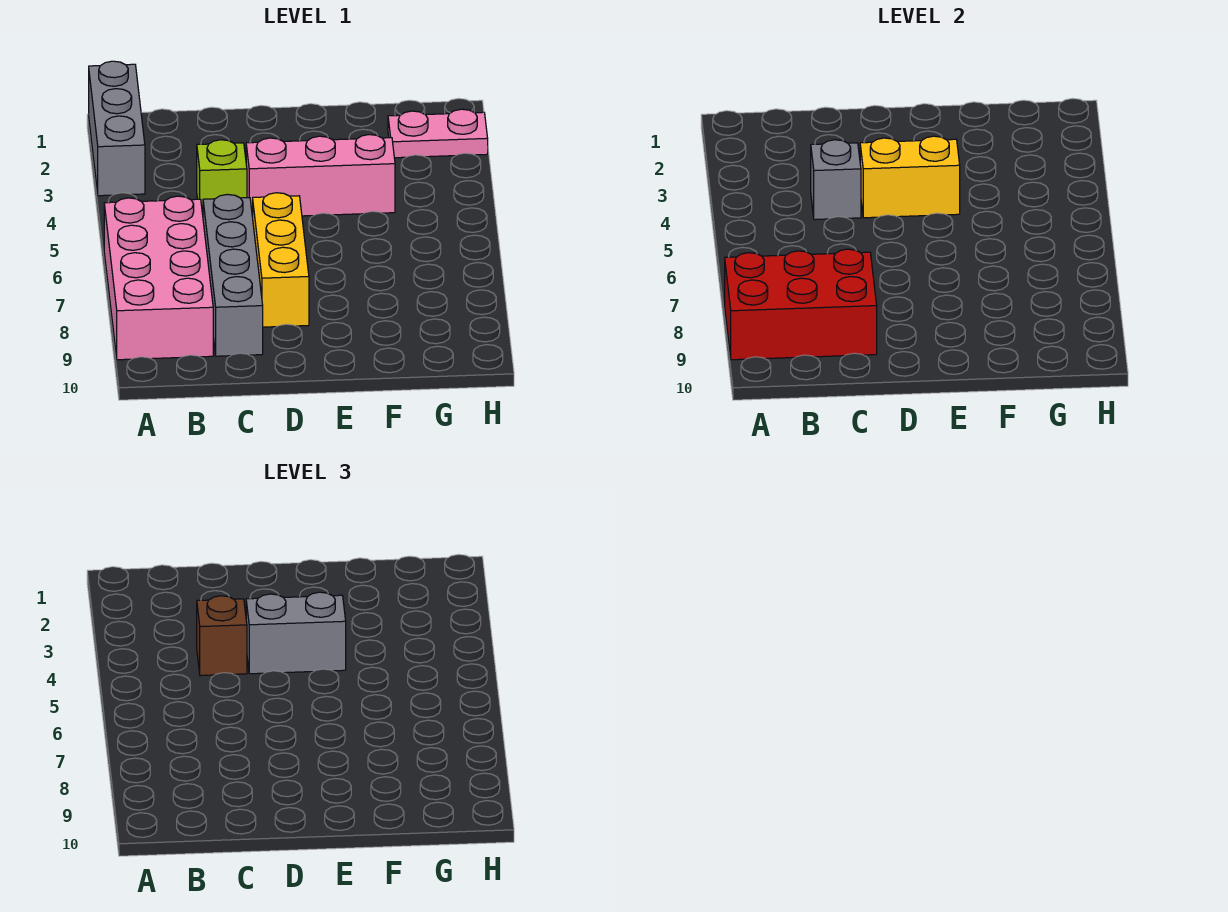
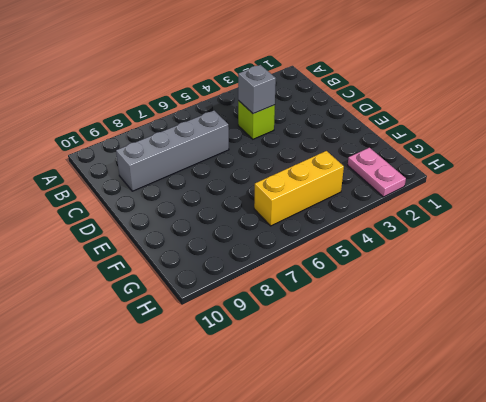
yellow brick G4:G6 level 1 -> yellow brick D6:D8 level 1
none -> grey brick A1:A3 level 1
none -> pink brick A6:B9 level 1
none -> pink brick D4:F4 level 1

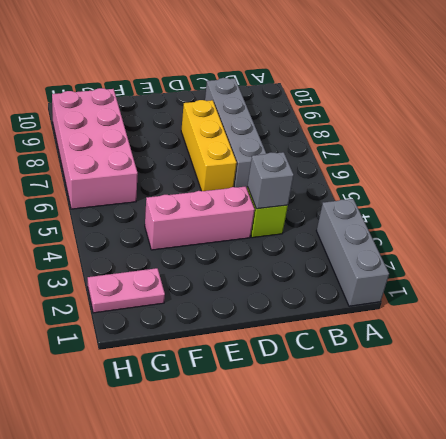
pink brick G6:H9 level 1 -> pink brick A6:B9 level 1
none -> red brick A8:C9 level 2
none -> yellow brick D4:E4 level 2
none -> brown brick C4 level 3

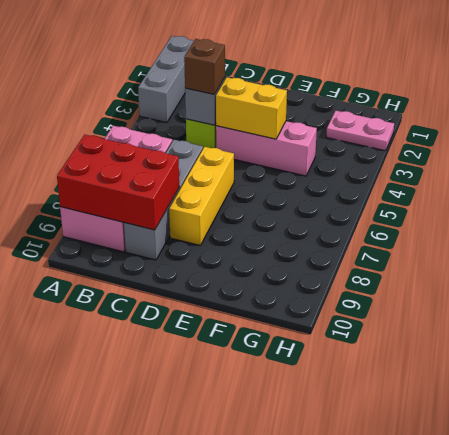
none -> grey brick D4:E4 level 3

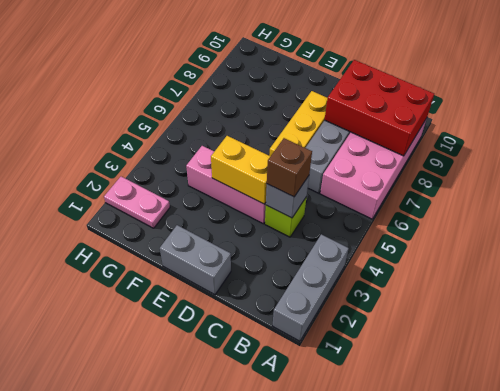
grey brick D1:E1 level 1 -> grey brick D4:E4 level 3

